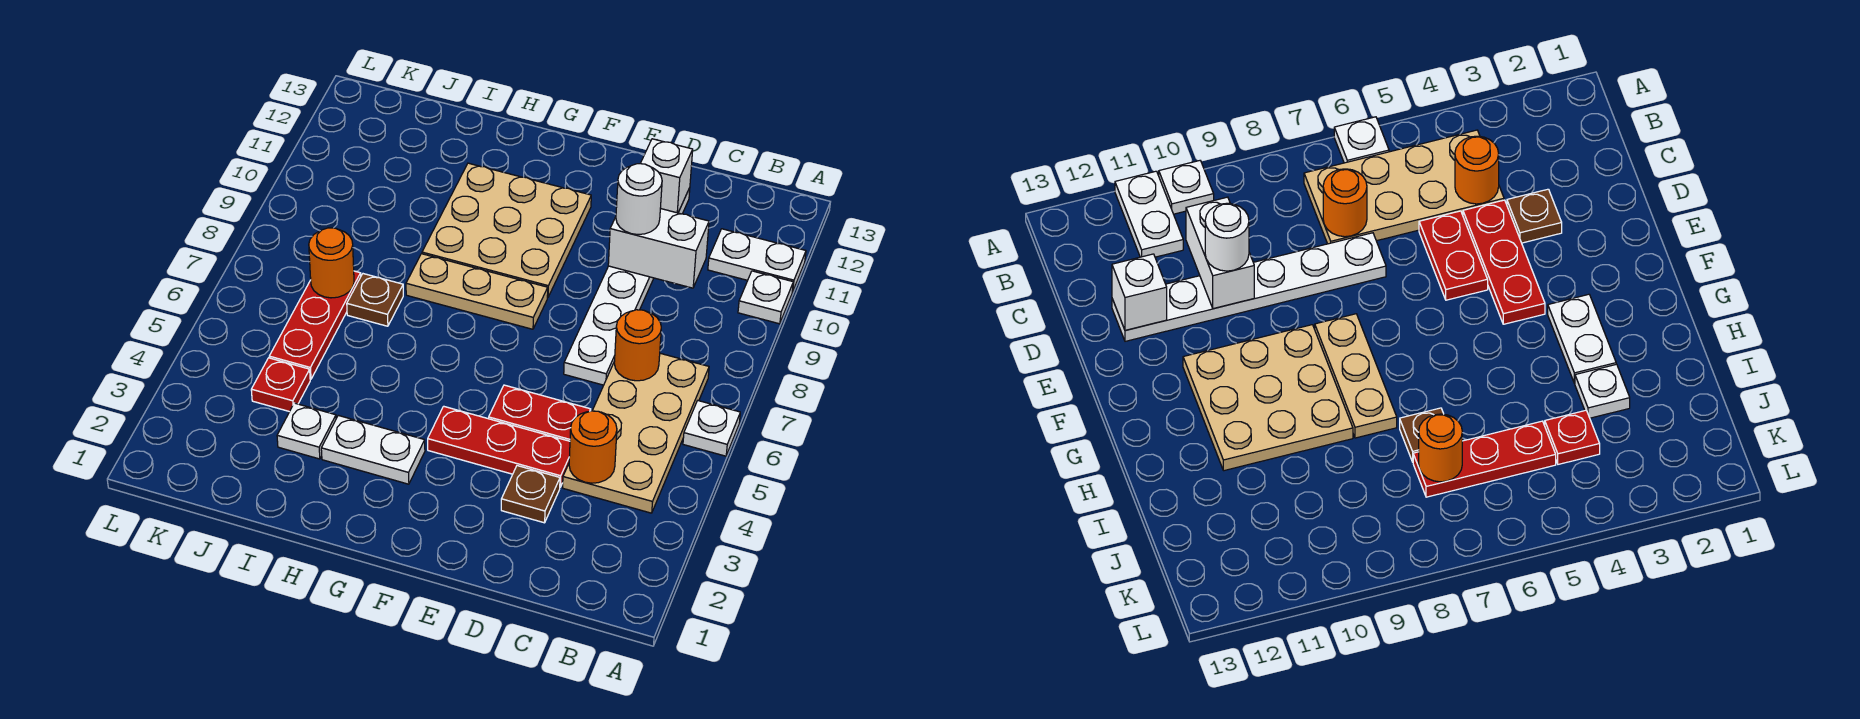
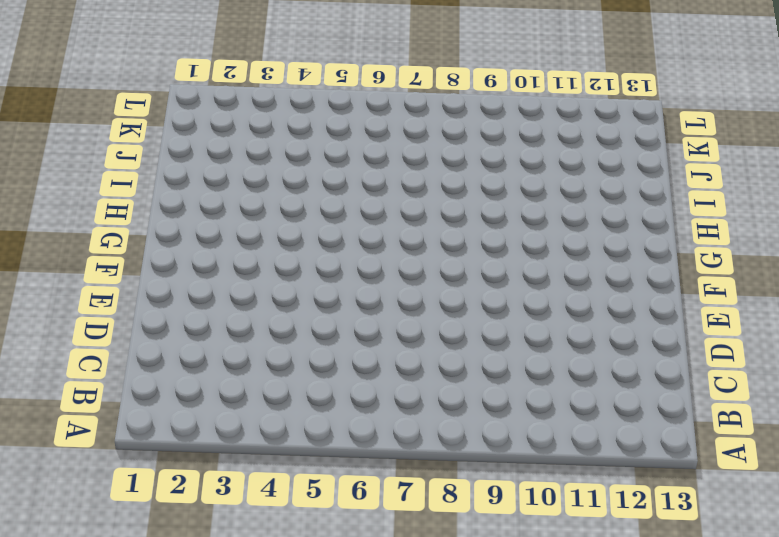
none -> white plate A6 level 1
none -> white plate A10 level 1
none -> white plate A11:B11 level 1

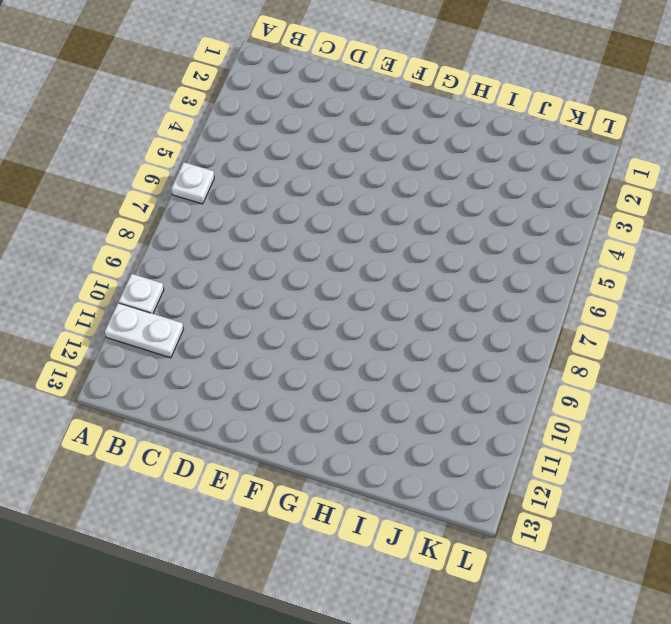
none -> tan plate B4:C7 level 1
none -> brown plate D3 level 1
none -> red plate D4:F4 level 1

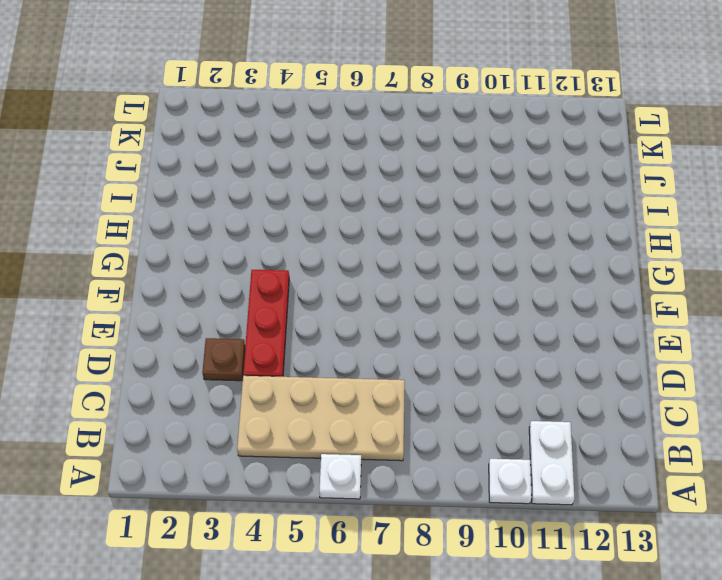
none -> red plate D5:E5 level 1
none -> white plate D7:D12 level 1
none -> tan plate F8:H8 level 1

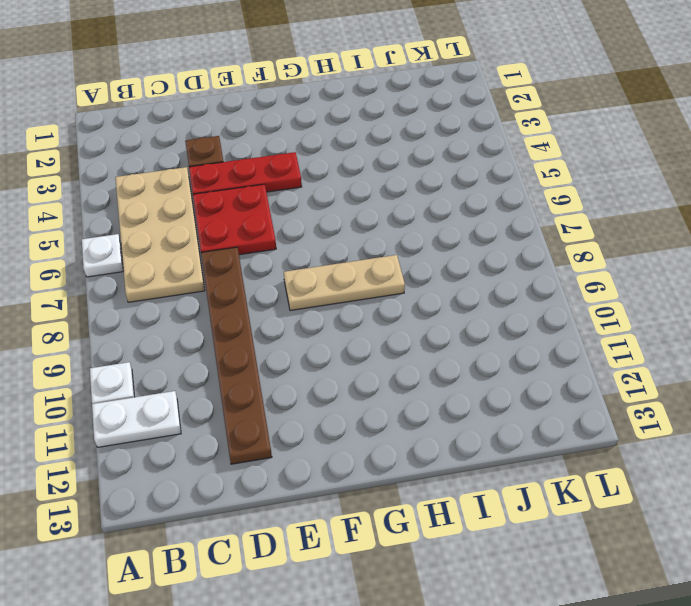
red plate D5:E6 level 1 -> red plate D5:E5 level 1
brown plate D7:D12 level 1 -> white plate D7:D12 level 1
none -> tan plate F9:H11 level 1
none -> white plate G3:H3 level 1
none -> white plate I3 level 1

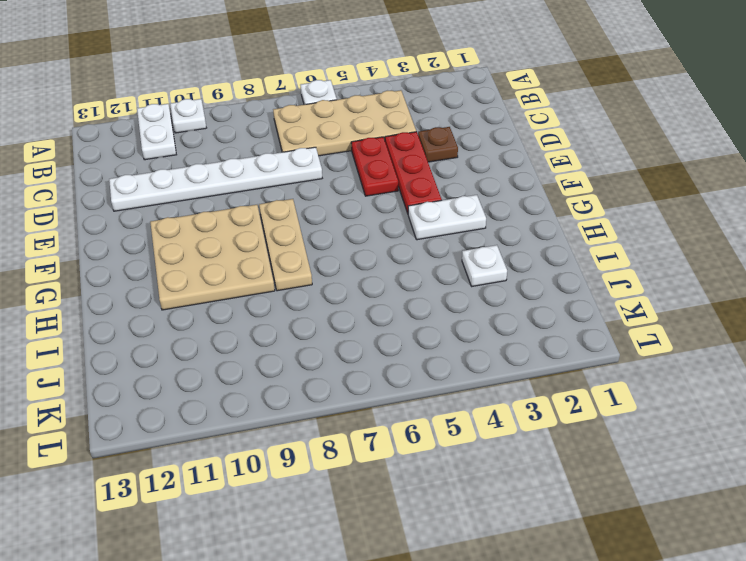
white plate G3:G4 level 1 -> white plate G3:H3 level 1
none -> brown plate I7 level 1
none -> red plate J4 level 1
none -> red plate J5:J7 level 1

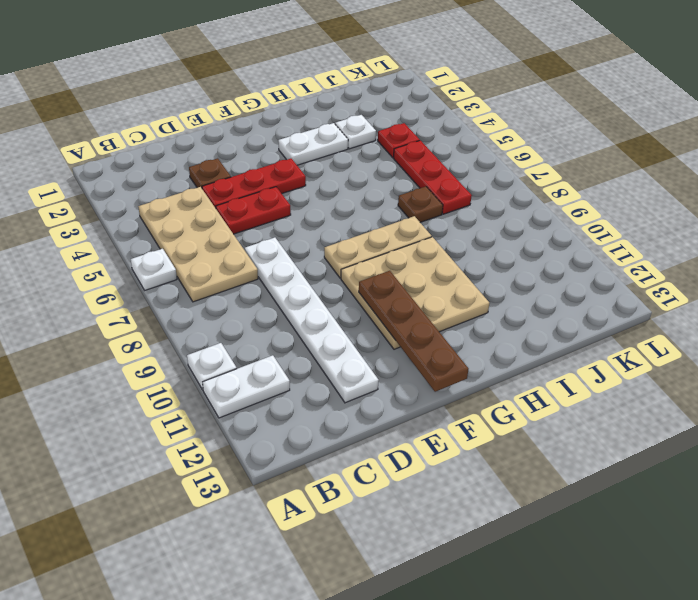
brown plate F10:F13 level 2 -> none
none -> orange round brick C4 level 2
none -> orange round brick C7 level 2
none -> white brick C10:D10 level 2

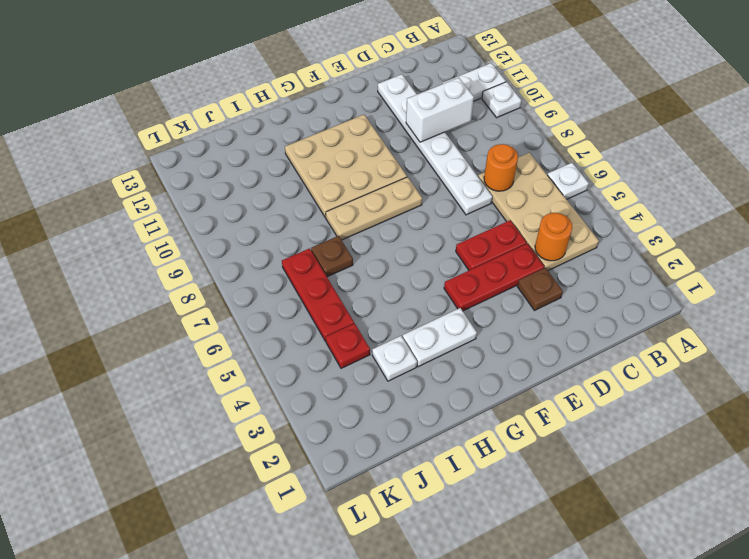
none -> white brick D12 level 2
none -> orange round brick J7 level 2
none -> white round brick D10 level 3

